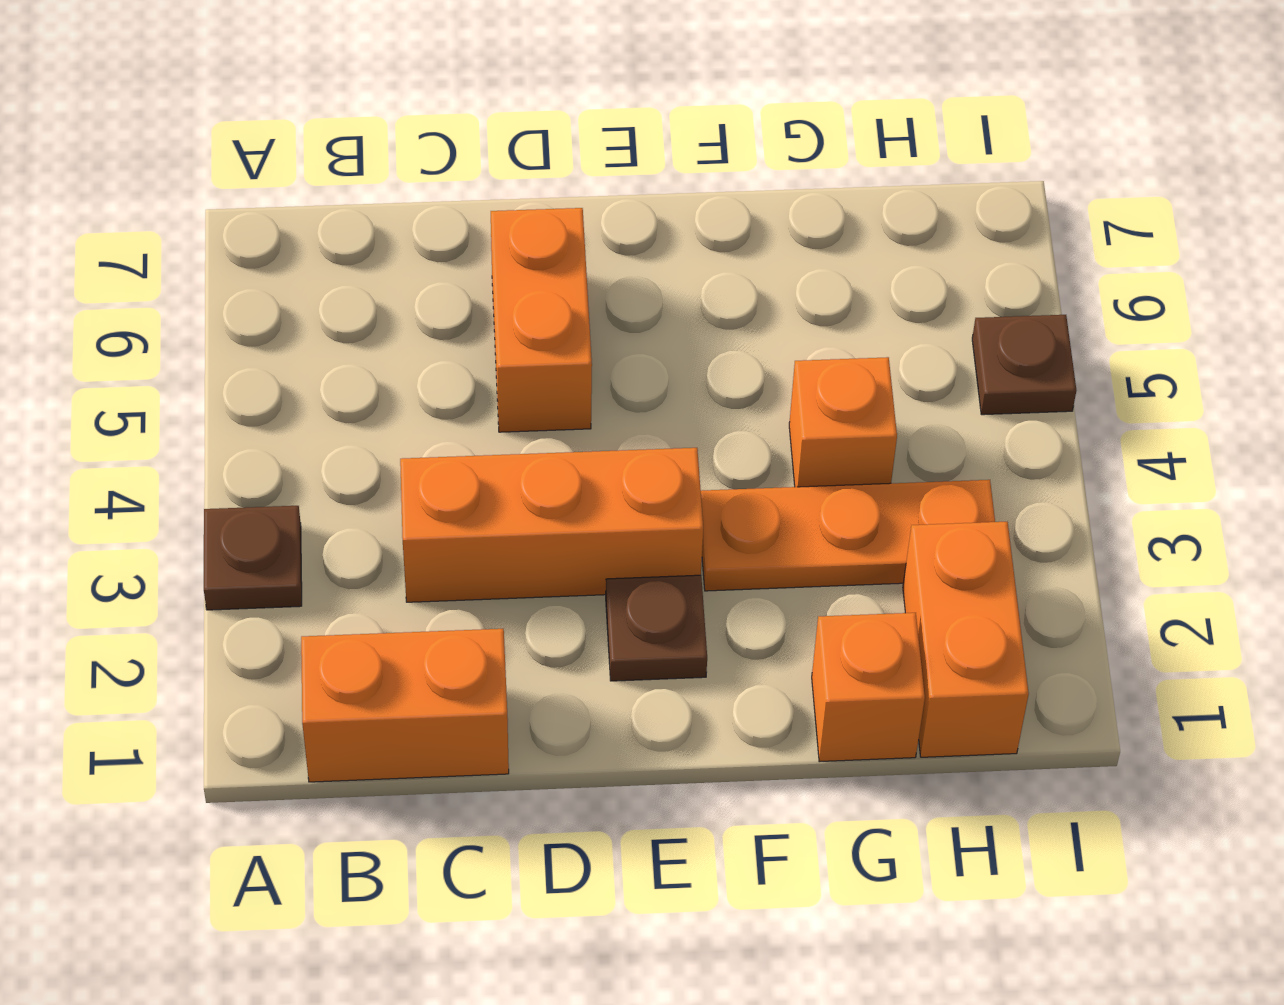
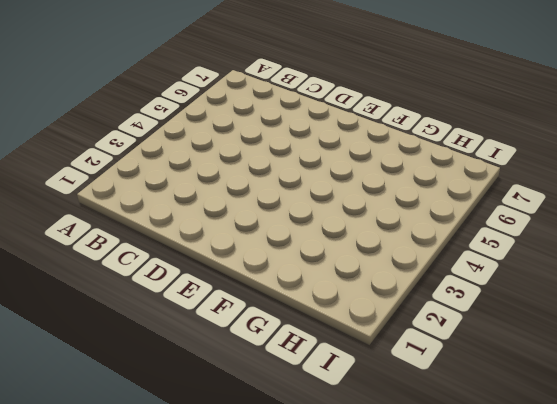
none -> brown plate A3 level 1
none -> orange brick B1:C1 level 1

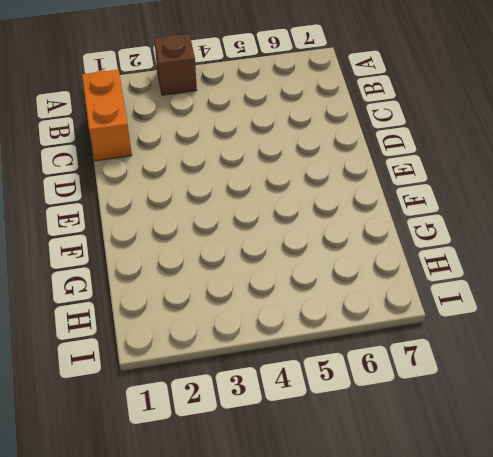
brown brick A3 level 1 -> brown plate A3 level 1
none -> orange brick C3:E3 level 1
none -> orange brick D5:D6 level 1

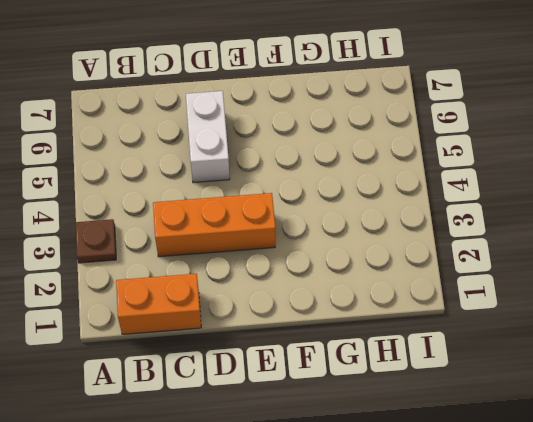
white brick D5:D6 level 1 -> orange brick D5:D6 level 1
none -> brown plate E2 level 1
none -> orange plate F3:H3 level 1

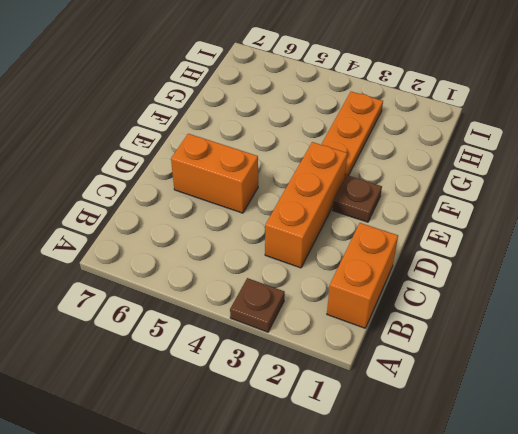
none -> orange brick G1 level 1
none -> orange brick G4 level 1

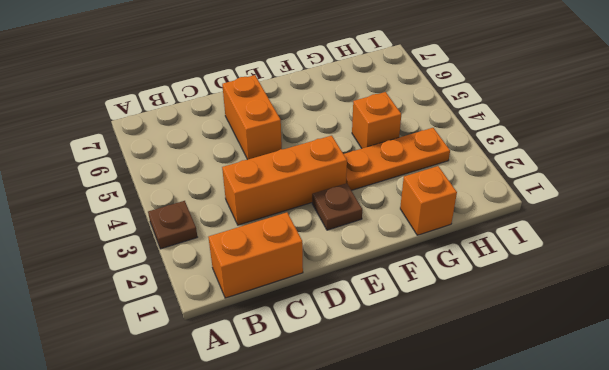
none -> orange brick H1:H2 level 1
none -> brown plate I5 level 1

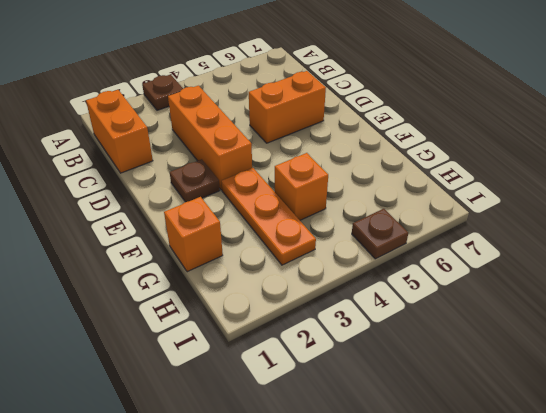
none -> orange brick H1:H2 level 1

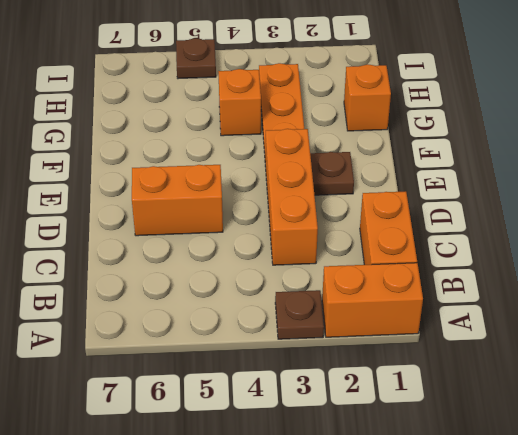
orange brick A1:A2 level 1 -> orange brick H1:H2 level 1

